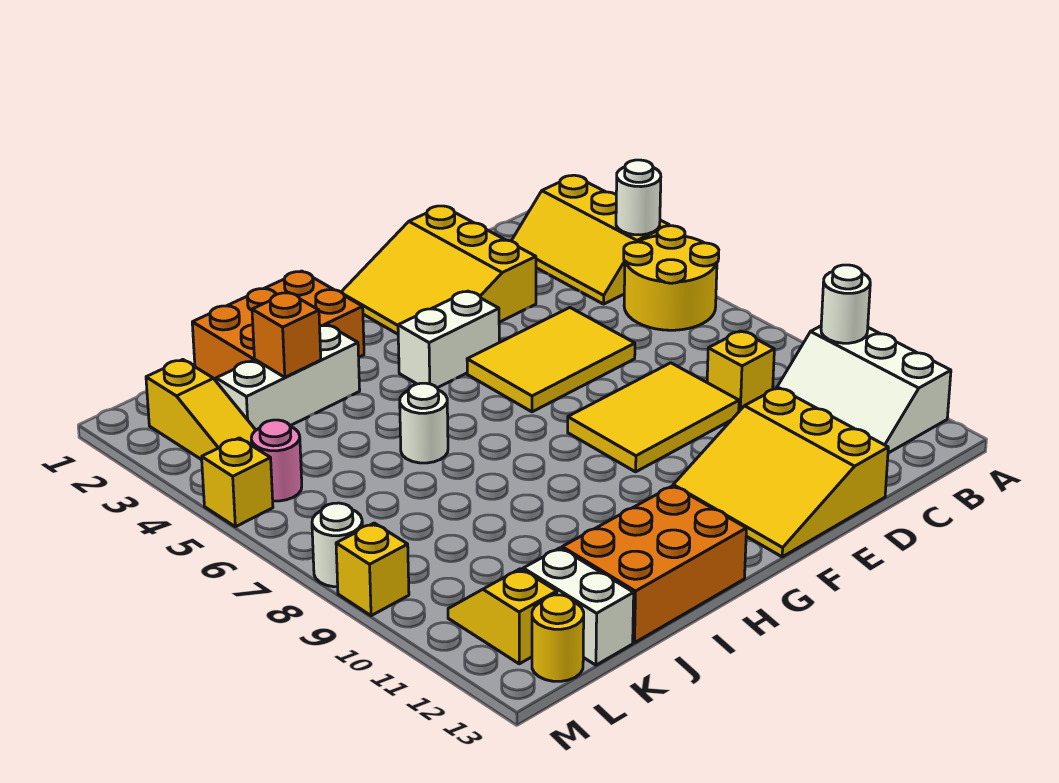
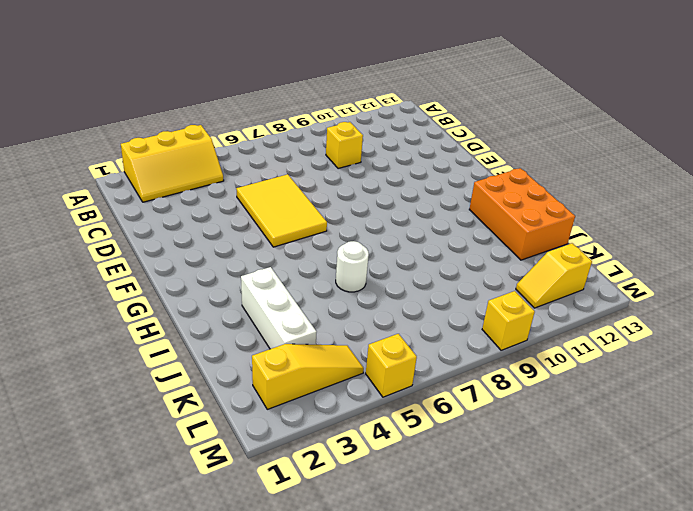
none -> yellow round brick A5:B6 level 1
none -> white slope A10:B12 level 1 top A
none -> yellow slope D1:F3 level 1 top D

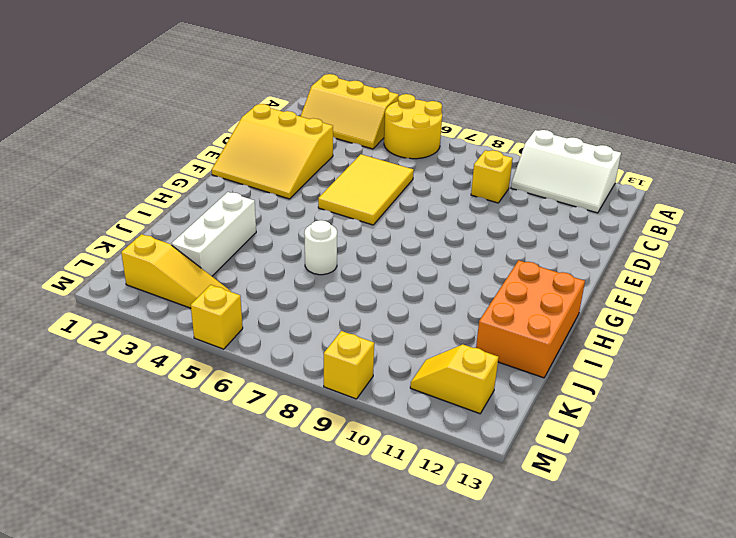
none -> yellow tile D8:F9 level 1
none -> yellow slope D11:F13 level 1 top D
none -> white brick F4:G4 level 1

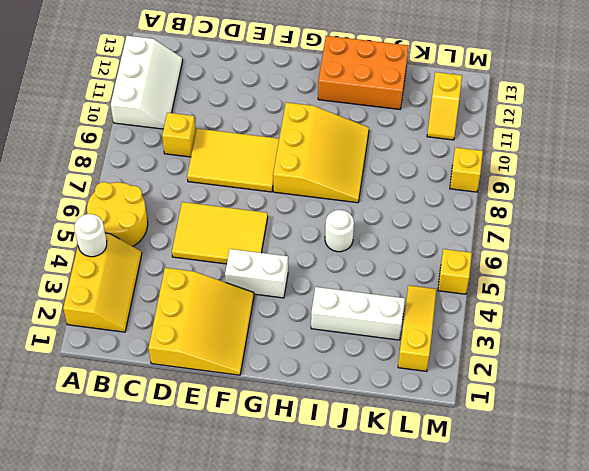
yellow slope G8:I10 level 1 top G -> yellow slope D11:F13 level 1 top D
none -> orange brick H1:J2 level 1
none -> white brick K12:K13 level 1
none -> pink round brick L5 level 1

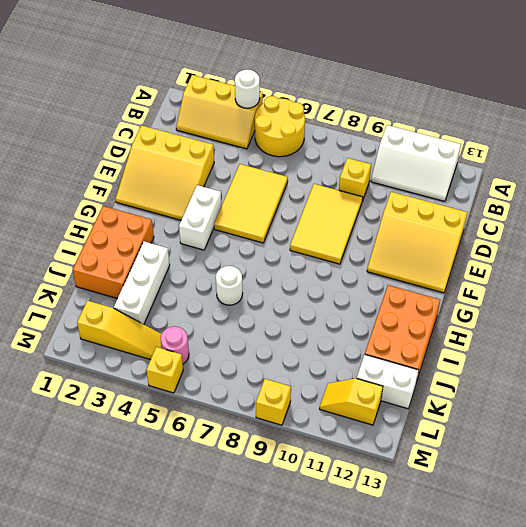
none -> yellow round brick L13 level 1
none -> white round brick M8 level 1
none -> white round brick A10 level 2

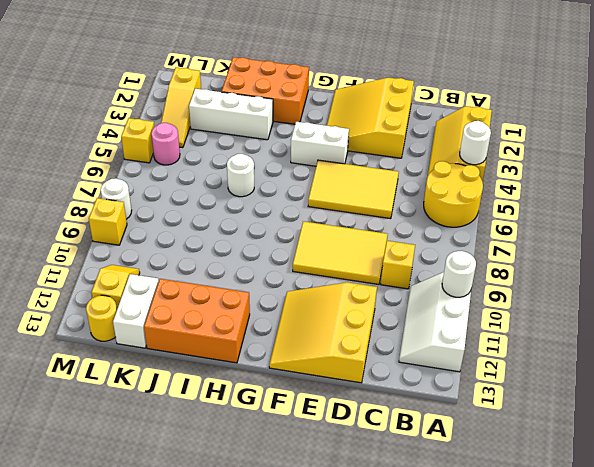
none -> orange brick J3 level 2

